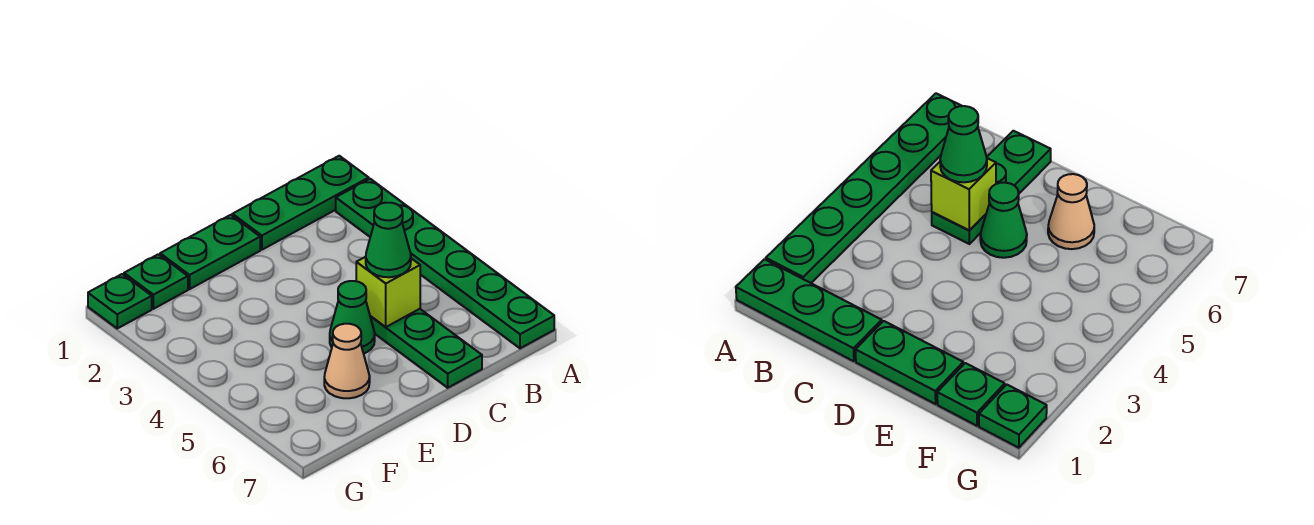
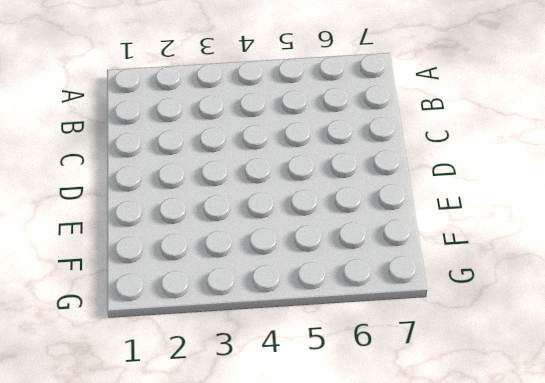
none -> green plate A1:C1 level 1
none -> green plate A2:A7 level 1

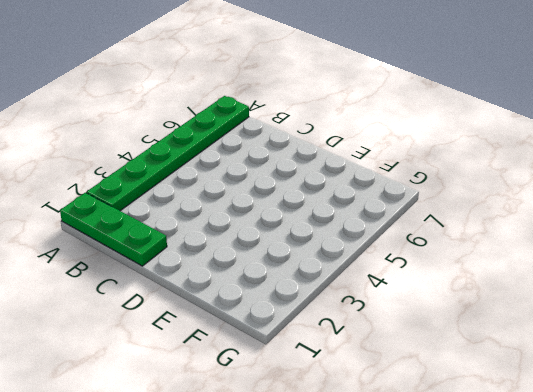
none -> green plate C5:C7 level 1
none -> green plate D1:E1 level 1

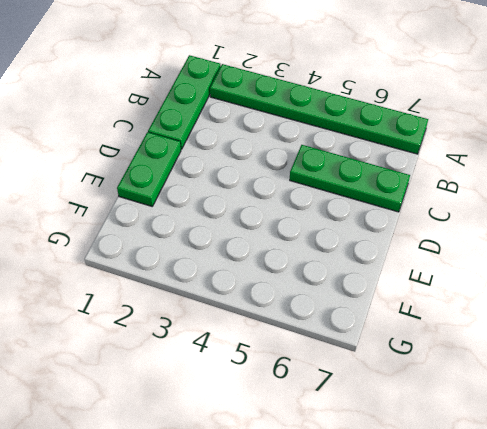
none -> green cone D5 level 1
none -> tan cone E6 level 1

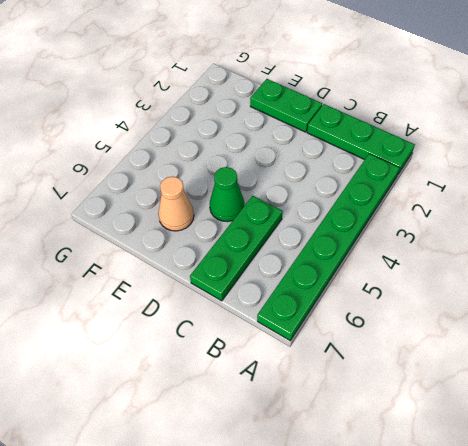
none -> green plate F1 level 1
none -> green plate G1 level 1

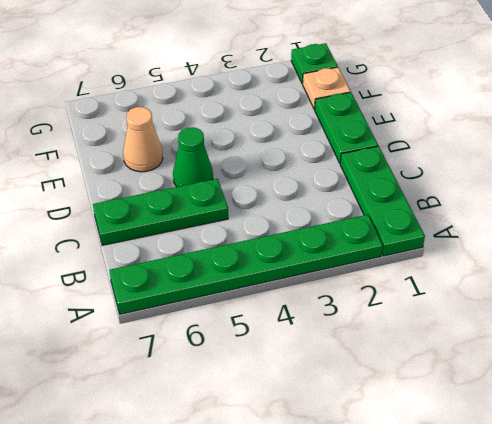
tan plate F1 level 1 -> green plate F1 level 1
none -> lime brick C5 level 2
none -> green cone C5 level 3

